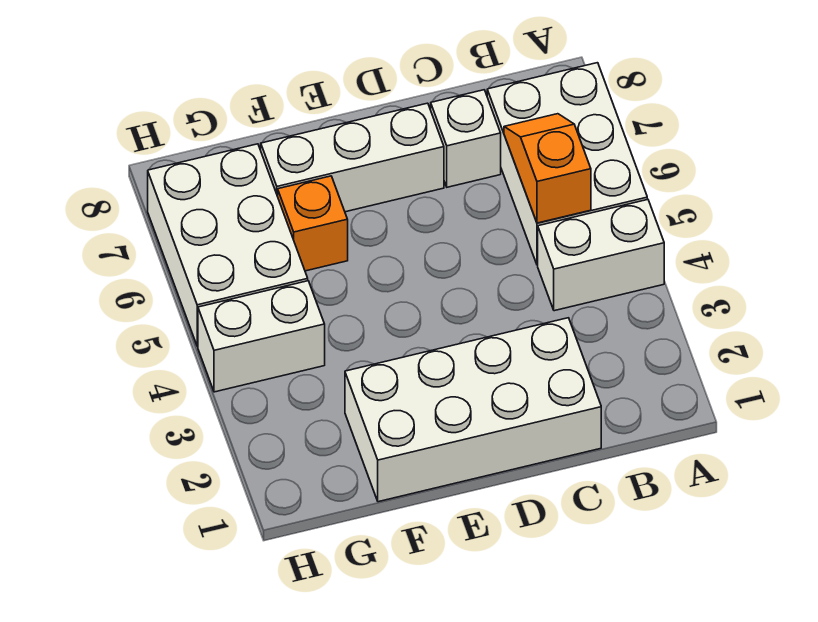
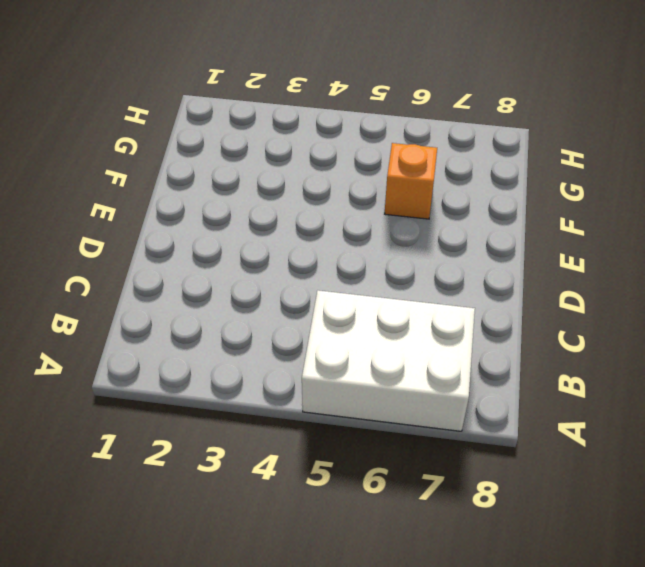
none -> white brick A4:B4 level 1
none -> white brick C1:F2 level 1

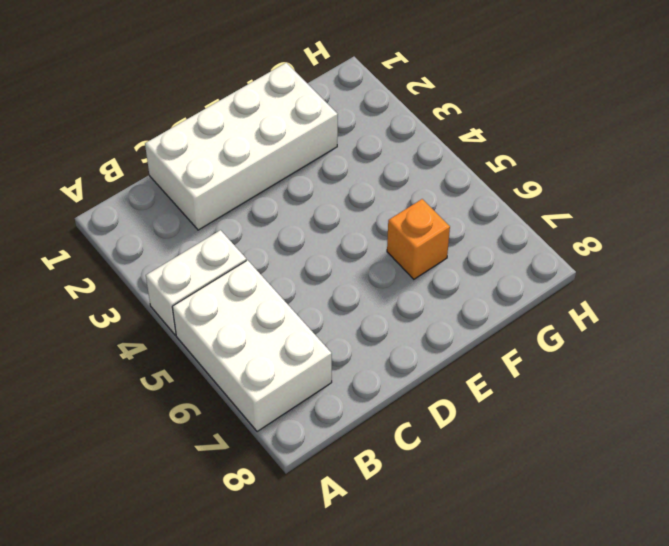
none -> white brick C7 level 1
none -> white brick D7:F7 level 1

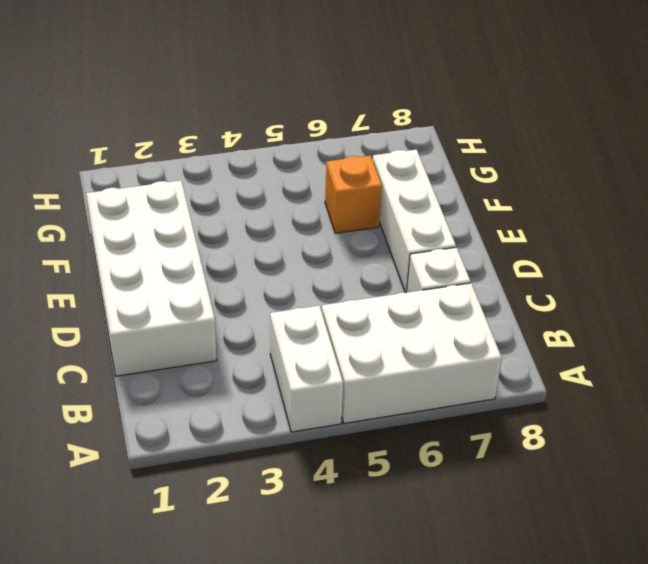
none -> white brick G4:H4 level 1
none -> white brick G5:H7 level 1

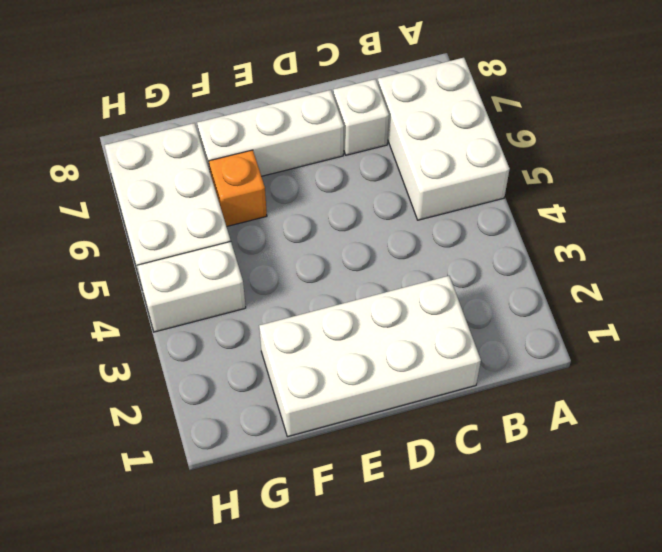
none -> white brick A4:B4 level 1
none -> orange slope B5:B6 level 2 top 5

